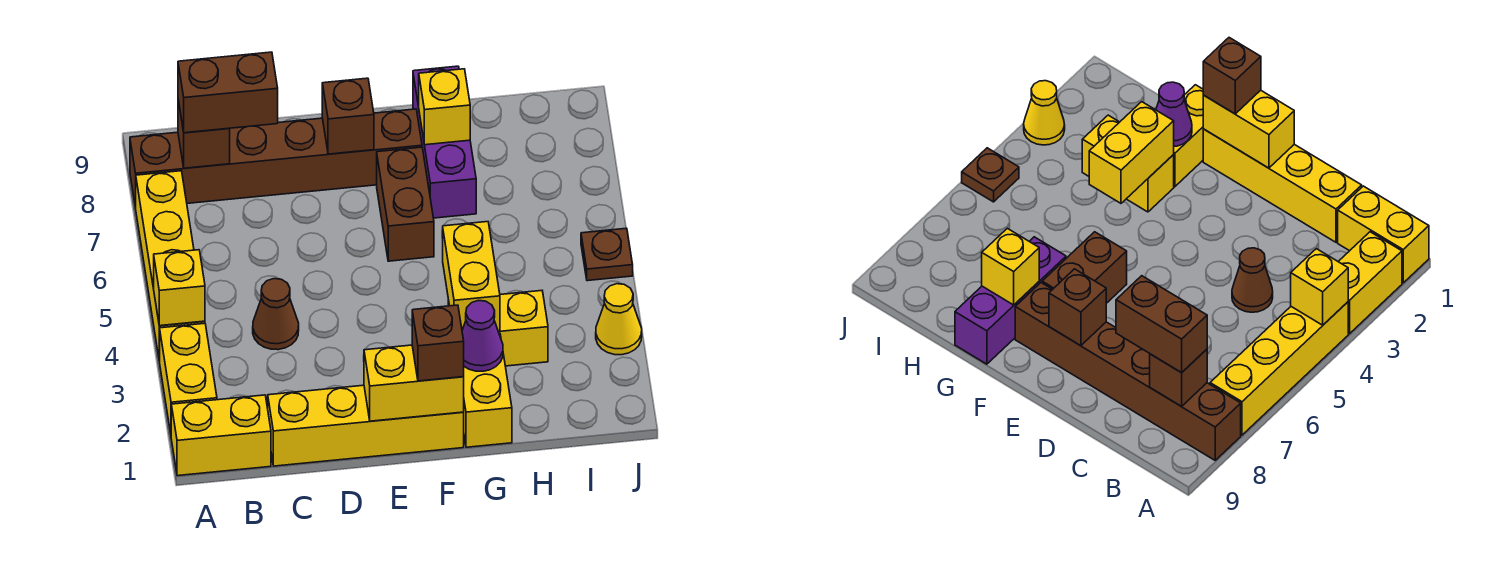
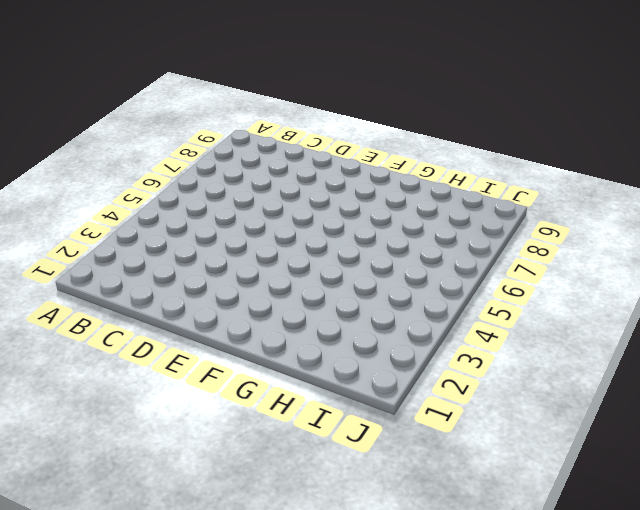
none -> yellow brick A1:B1 level 1
none -> yellow brick A2:A3 level 1
none -> yellow brick A4:A7 level 1

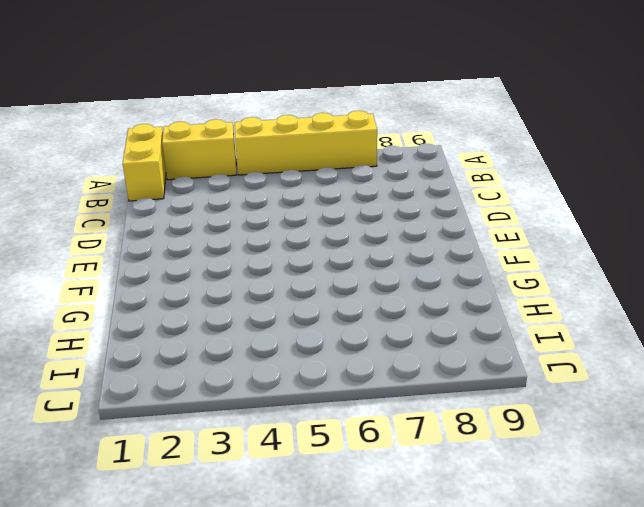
none -> brown brick A8:F8 level 1
none -> yellow brick C1:F1 level 1
none -> brown cone C4 level 1

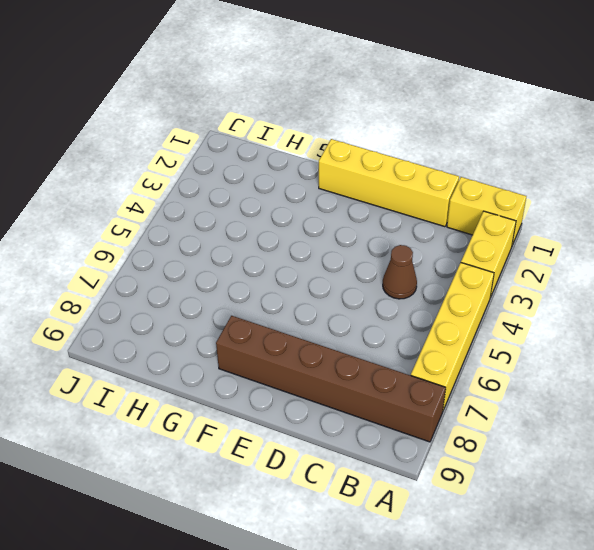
none -> brown brick F6:F7 level 1
none -> yellow brick G1:G2 level 1
none -> yellow brick G3:H3 level 1

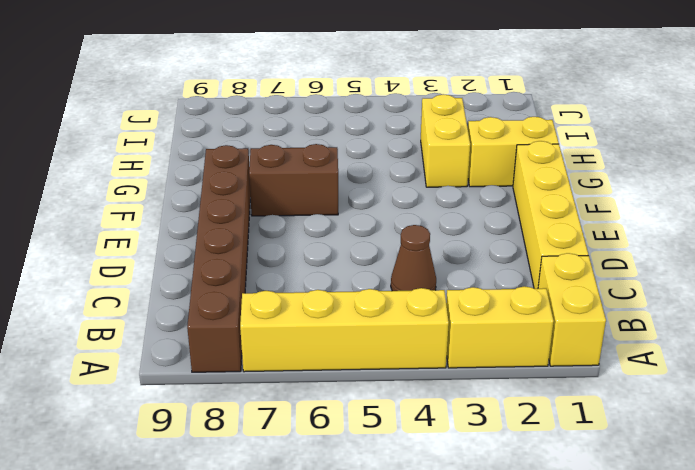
none -> purple brick G7:G9 level 1
none -> yellow cone J3 level 1
none -> brown plate J5 level 1

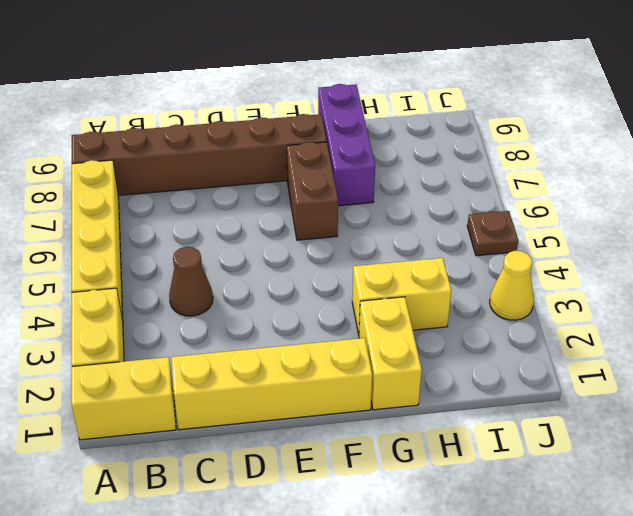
none -> yellow brick A4 level 2
none -> brown brick B8 level 2
none -> yellow brick E1:F1 level 2

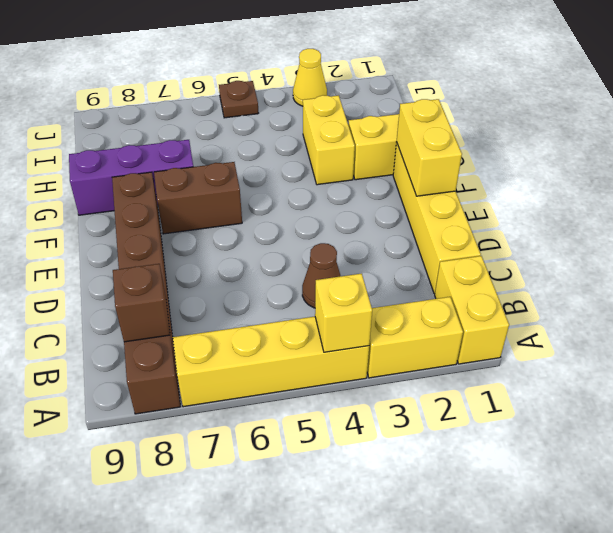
none -> brown brick E8 level 2
none -> purple cone G2 level 2
none -> yellow brick G3:G4 level 2

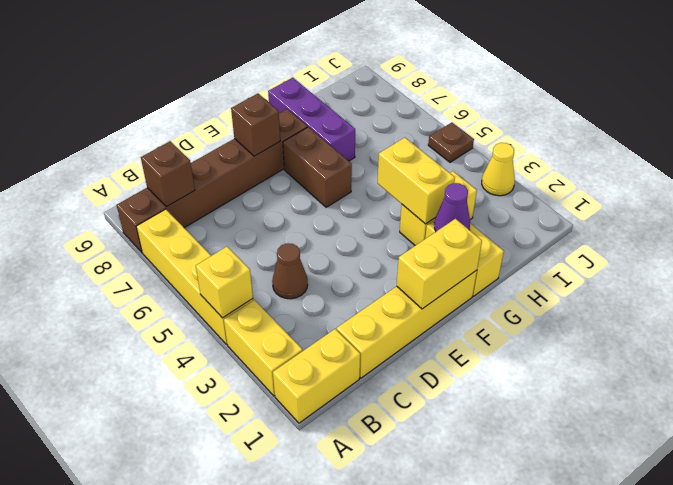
none -> yellow brick G8 level 2
none -> brown brick B8:C8 level 3
none -> brown brick F1 level 3

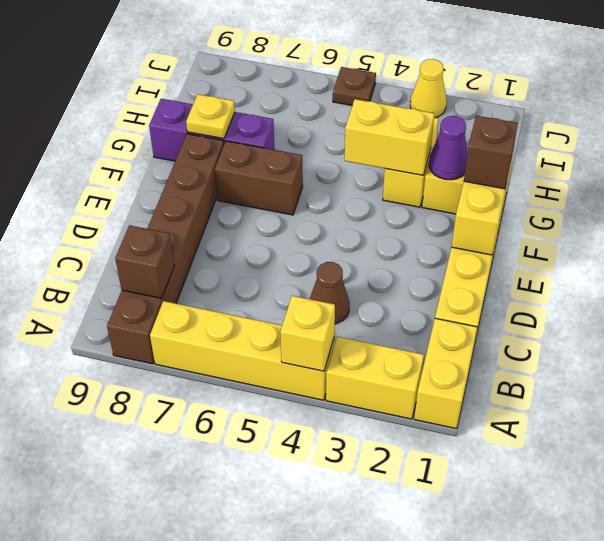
yellow plate G8 level 2 -> yellow brick G8 level 2
none -> brown brick E8 level 2
none -> brown brick B8:C8 level 3

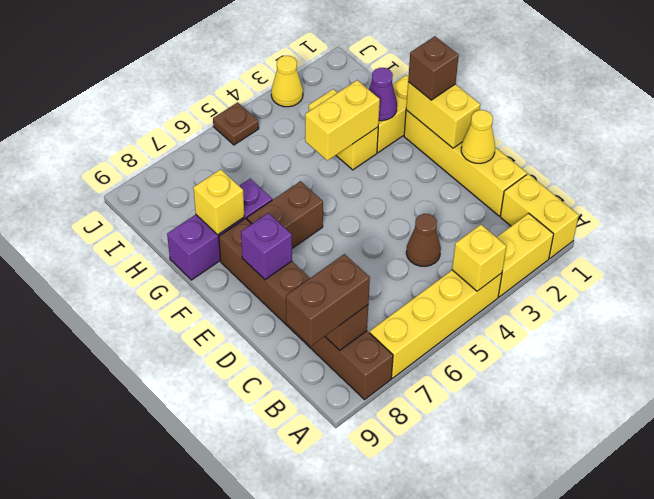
brown brick B8:B9 level 3 -> brown brick B8:C8 level 3
yellow cone D1 level 2 -> none
purple brick E8 level 2 -> brown brick E8 level 2

